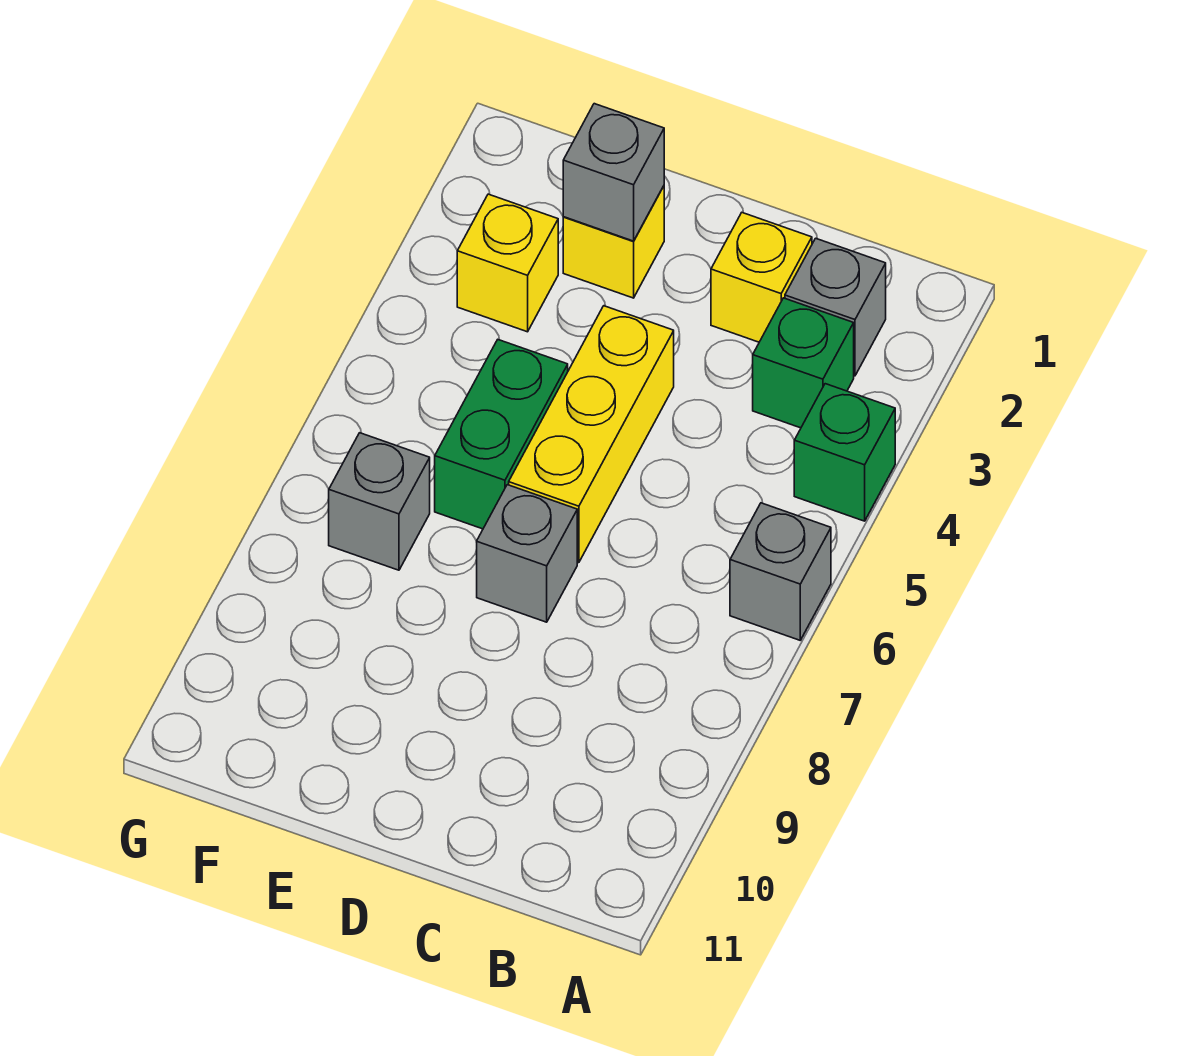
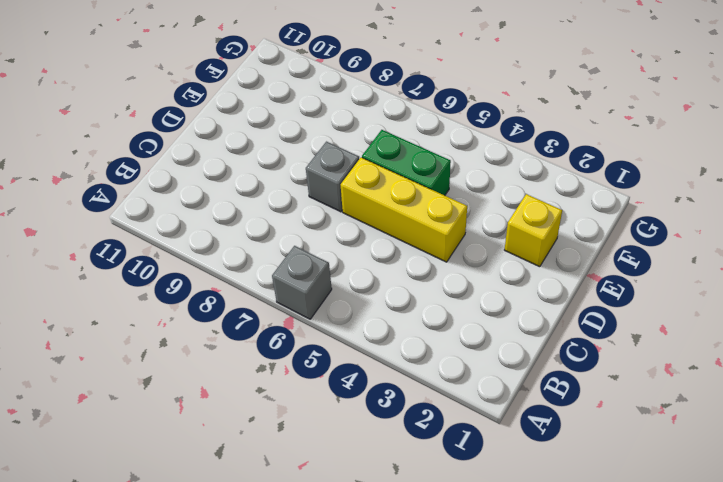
none -> green brick A4 level 1
none -> grey brick B2 level 1
none -> green brick B3 level 1

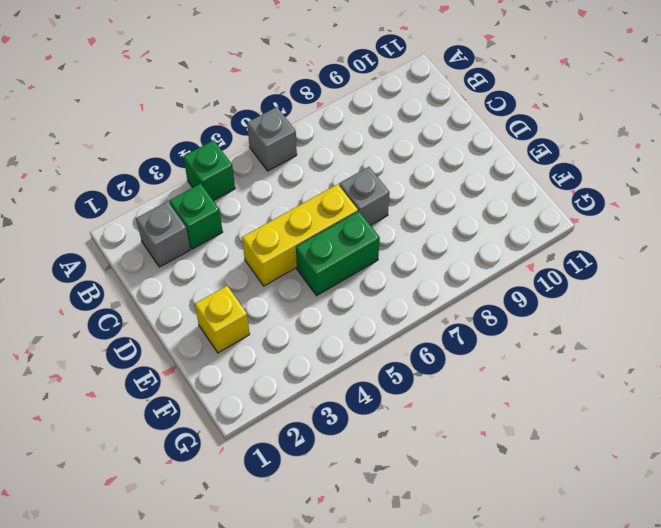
none -> yellow brick C2 level 1
none -> yellow brick F3 level 1
none -> grey brick F7 level 1

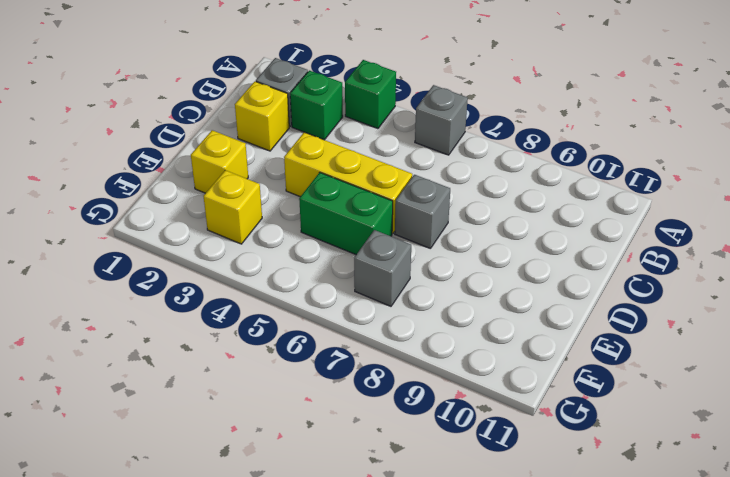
none -> grey brick E2 level 2

